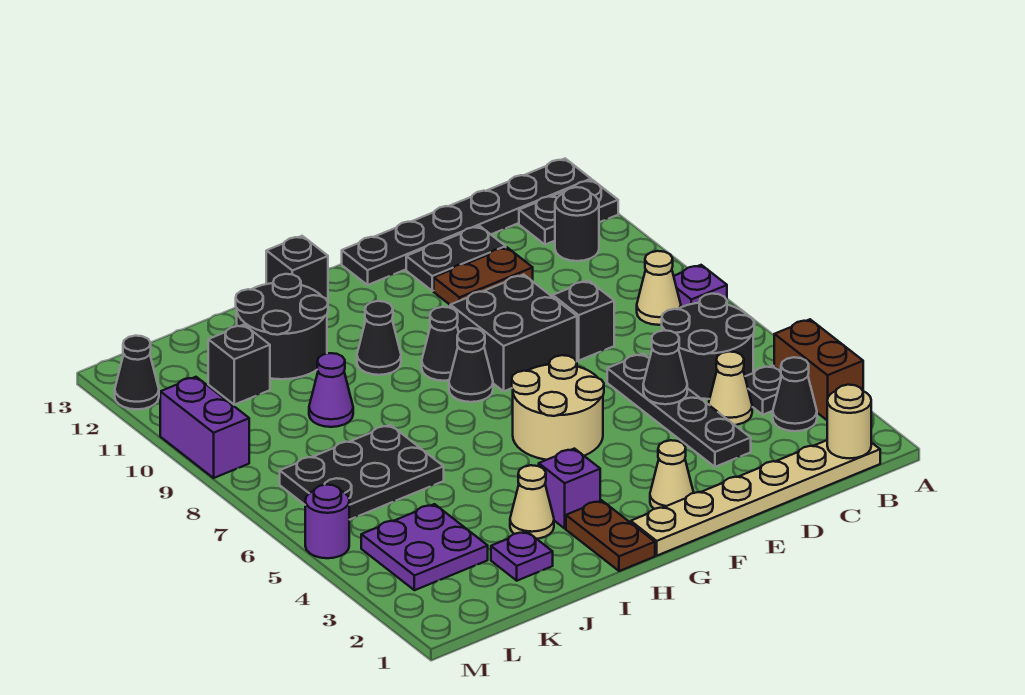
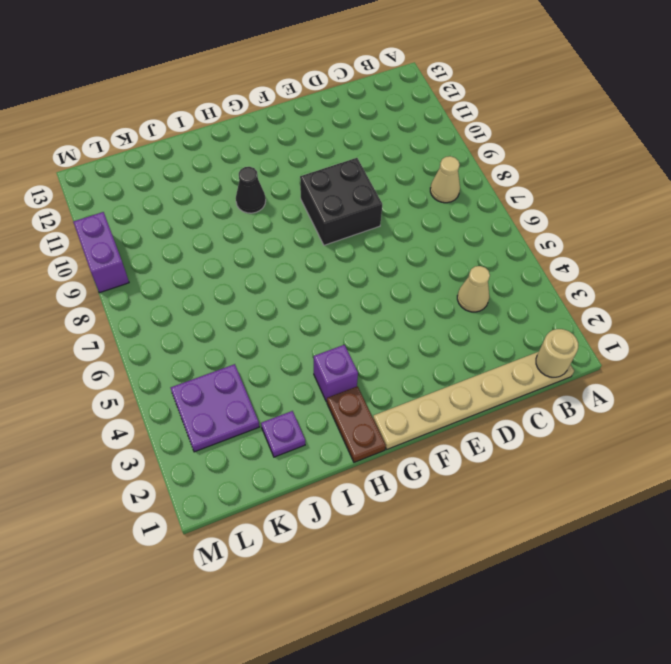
none -> brown brick A3:A4 level 1
none -> purple plate A8 level 1
none -> black plate A12:B12 level 1
none -> black plate A13:F13 level 1

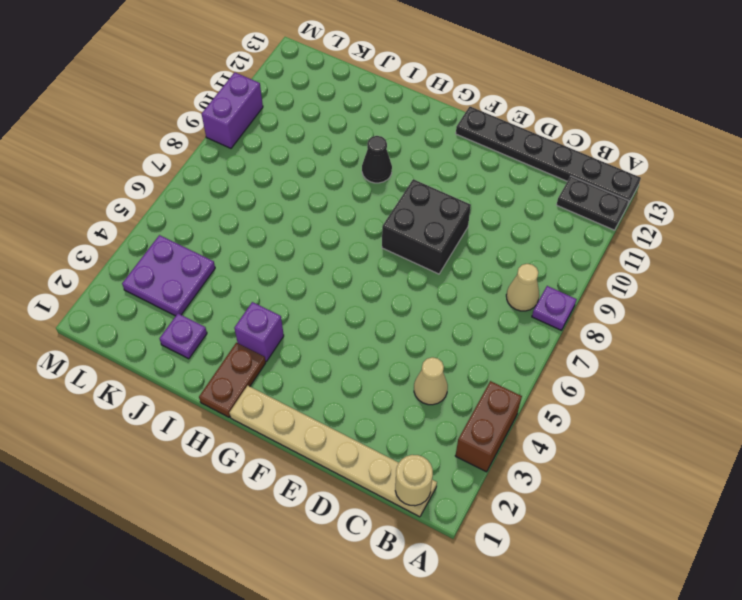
none -> black cone B3 level 1
none -> black plate B4 level 1
none -> black round brick B5:C6 level 1
none -> black round brick B11 level 1

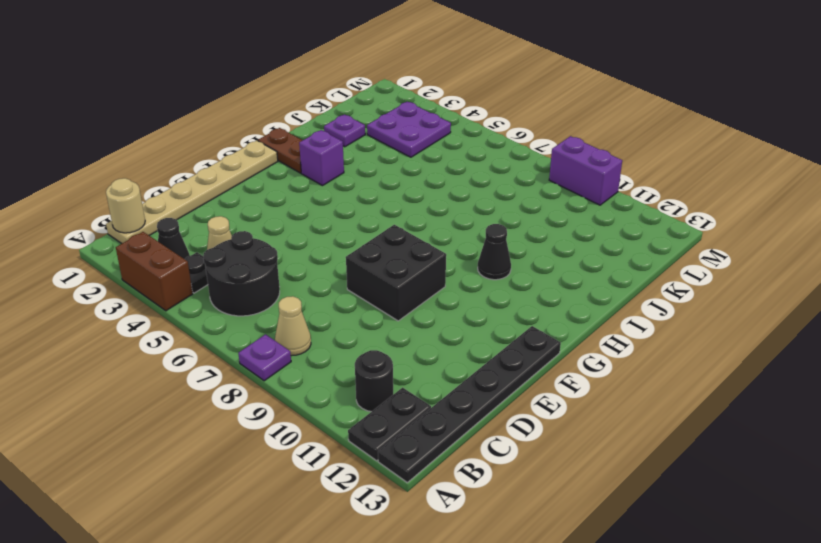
none -> black plate D3:D6 level 1
none -> black brick D8 level 1
none -> brown plate D11:E11 level 1
none -> black plate D12:E12 level 1

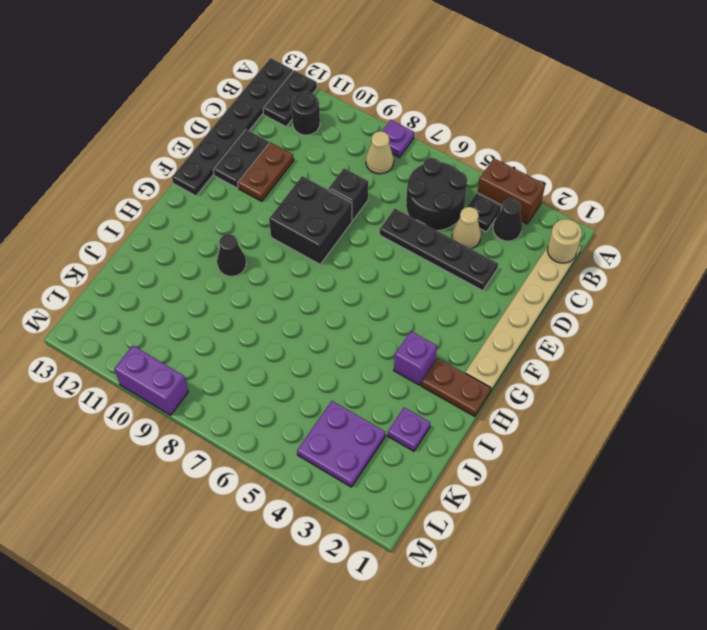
none -> tan cone F2 level 1
none -> tan round brick F5:G6 level 1
none -> black cone G8 level 1
none -> black cone G9 level 1

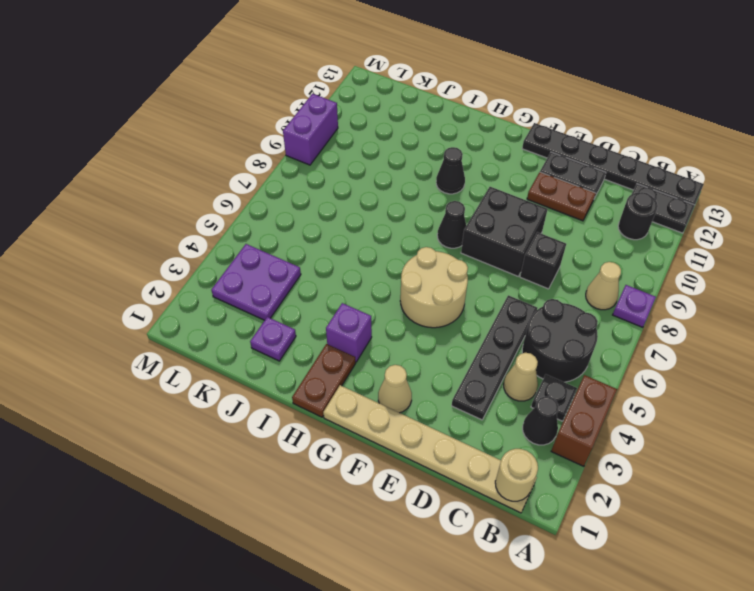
none -> black cone G9 level 1
none -> black brick H13 level 1
none -> tan cone I3 level 1
none -> black round brick I11:J12 level 1

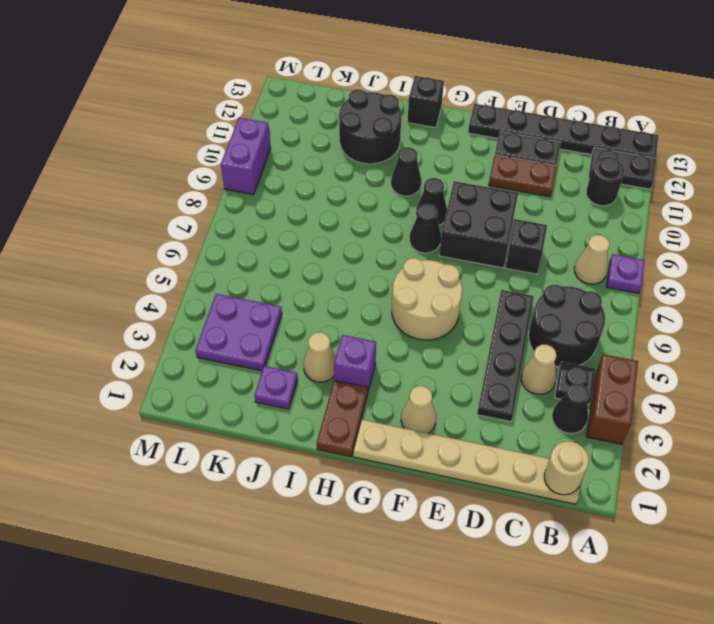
none -> black plate J6:L7 level 1
none -> purple cone J9 level 1
none -> black brick K11 level 1
none -> purple round brick M5 level 1

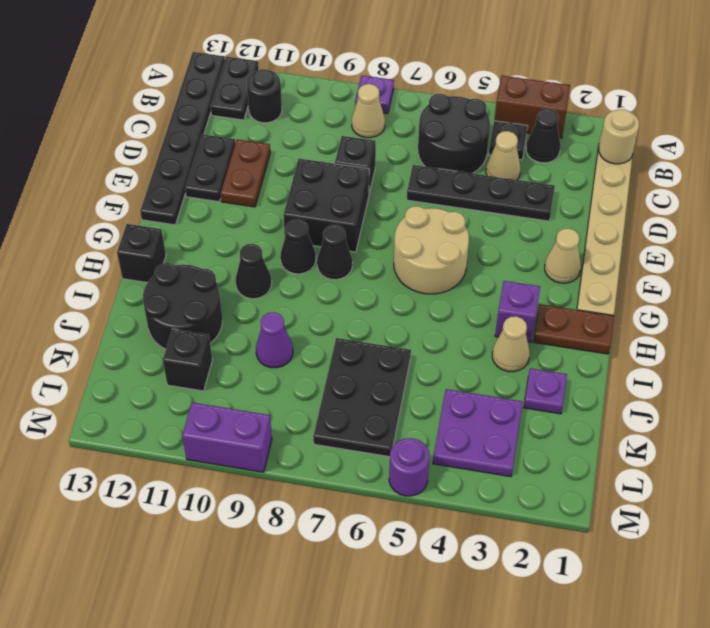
none -> black cone M12 level 1
none -> black cone D5 level 2

